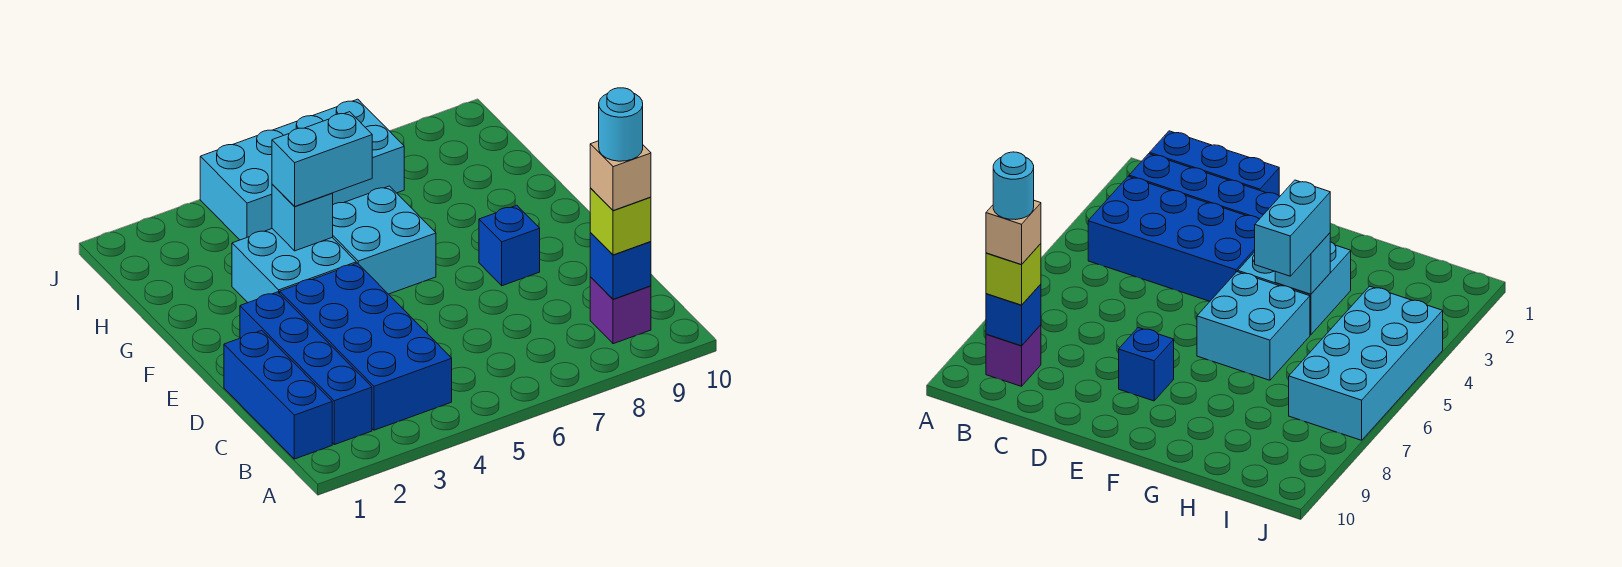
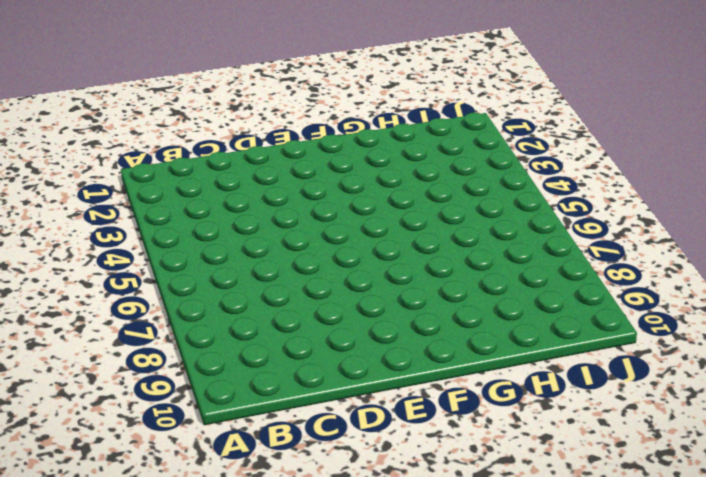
none -> blue brick B1:D1 level 1
none -> blue brick B2:E2 level 1
none -> blue brick B3:E4 level 1

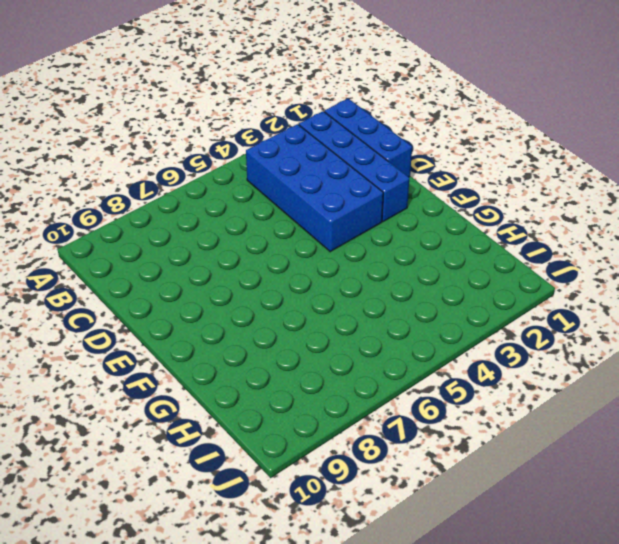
none -> purple brick B9 level 1
none -> blue brick E8 level 1
none -> cyan brick F3:G4 level 1

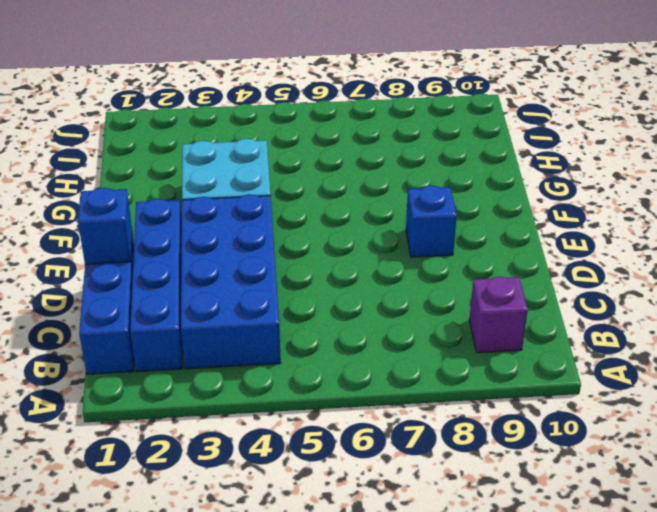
blue brick D1 level 2 -> blue brick B9 level 2
none -> cyan brick F5:G6 level 1
none -> cyan brick I4:J7 level 1
none -> cyan brick G4 level 2

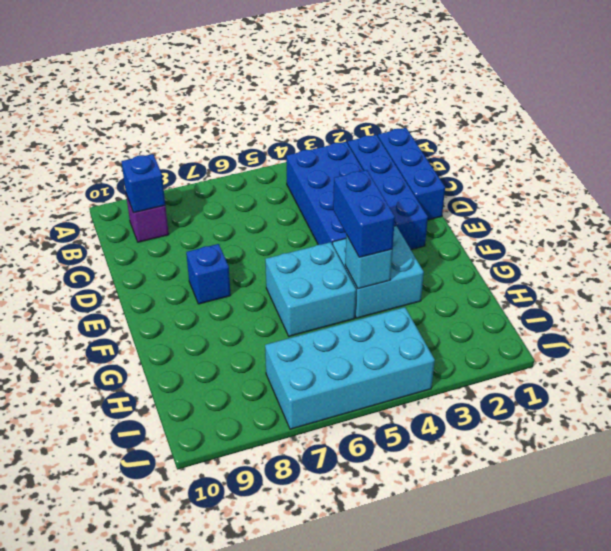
blue brick F4:G4 level 3 -> cyan brick G4:G5 level 3
none -> lime brick B9 level 3
none -> tan brick B9 level 4
none -> cyan round brick B9 level 5

